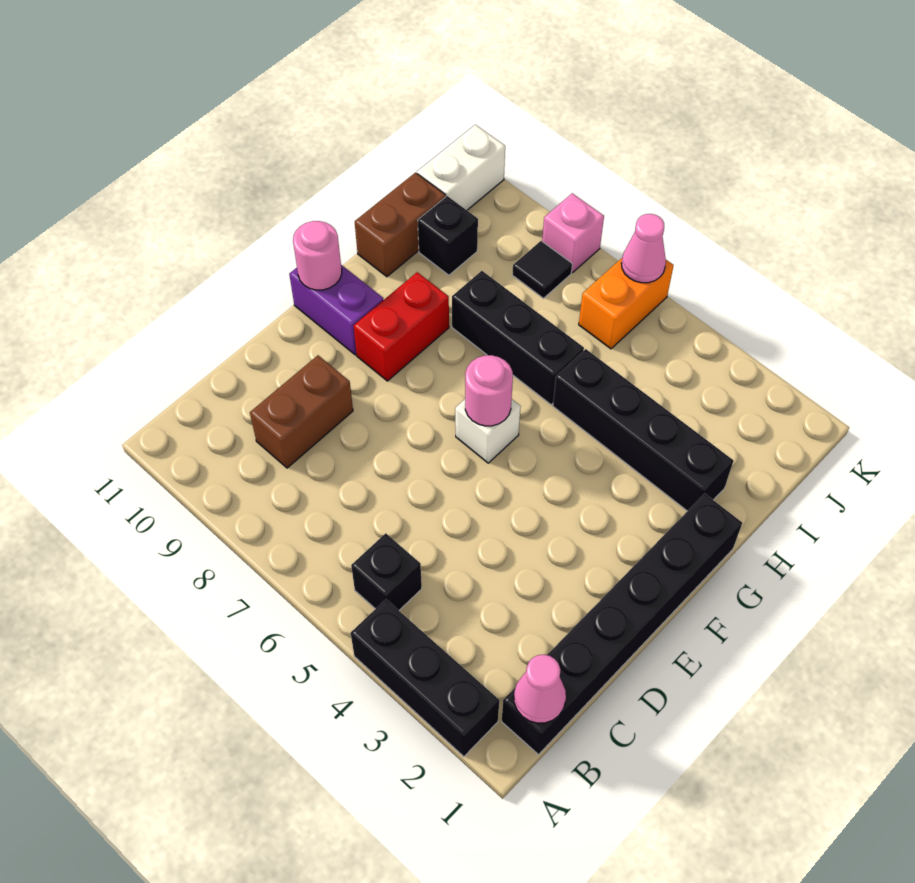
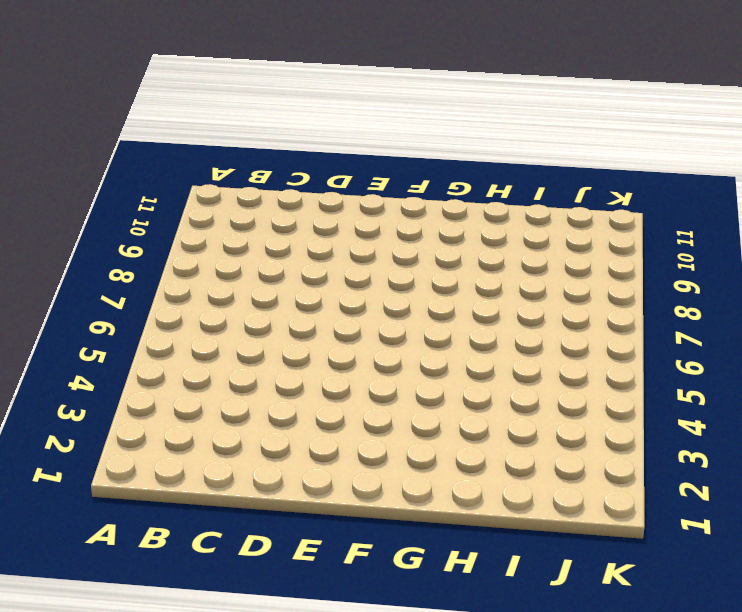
none -> black brick A2:A4 level 1
none -> black brick B1:G1 level 1
none -> black brick B5 level 1

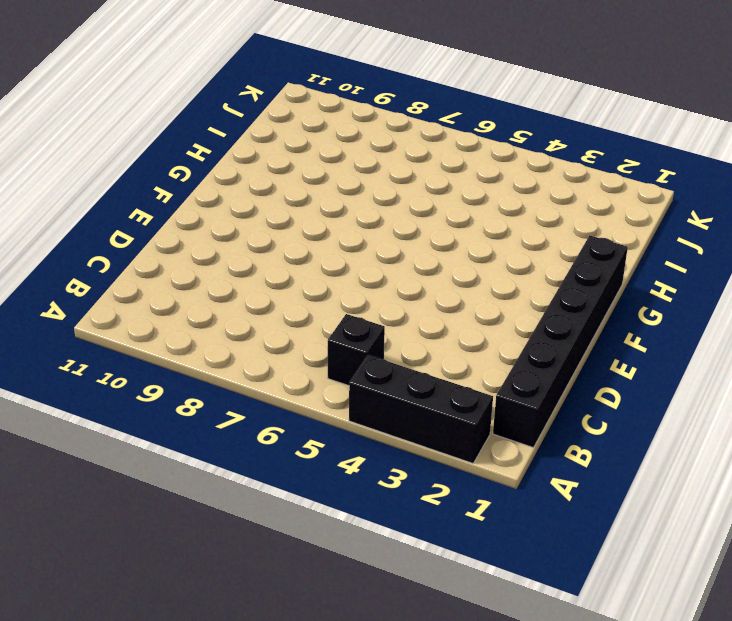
none -> brown brick C9:D9 level 1
none -> white brick F6 level 1
none -> red brick F9:G9 level 1

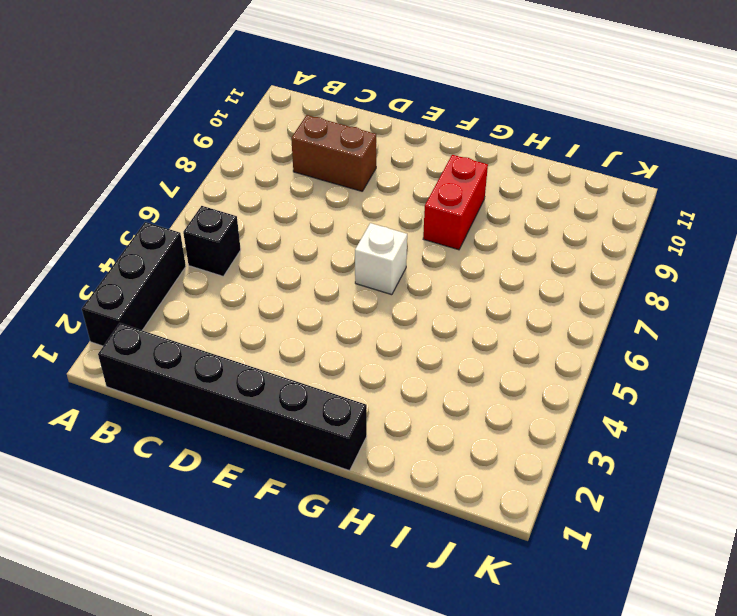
red brick G8:G9 level 1 -> red brick F9:G9 level 1
none -> purple brick F10:F11 level 1
none -> black brick H2:H5 level 1
none -> black brick H6:H8 level 1

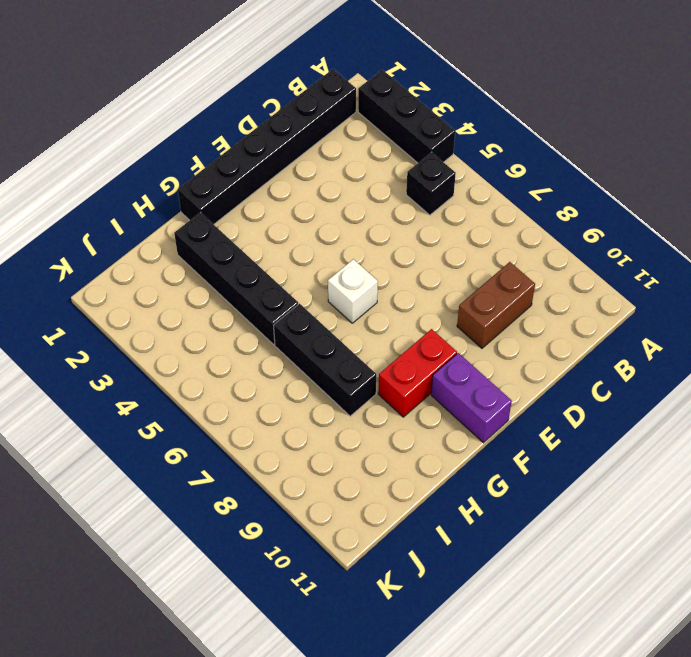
none -> brown brick H11:I11 level 1
none -> black brick I10 level 1
none -> orange brick J6:K6 level 1

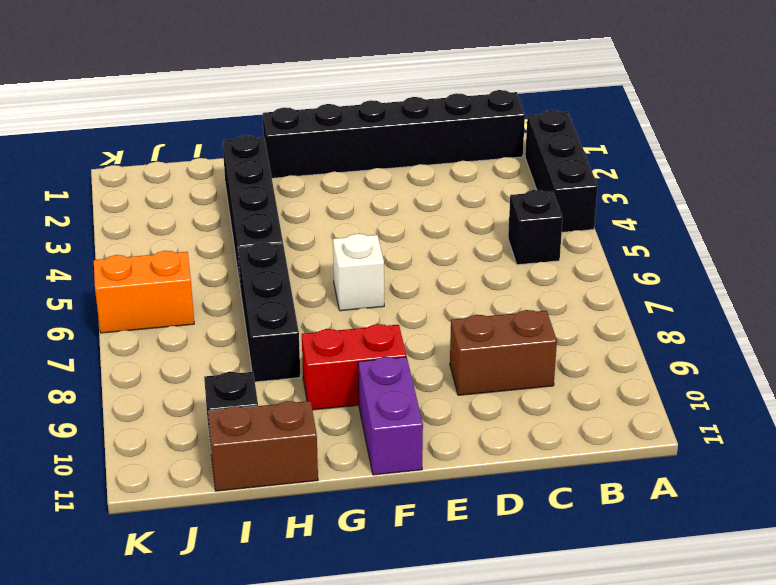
none -> black tile J8 level 1
none -> white brick J11:K11 level 1
none -> pink brick K8 level 1

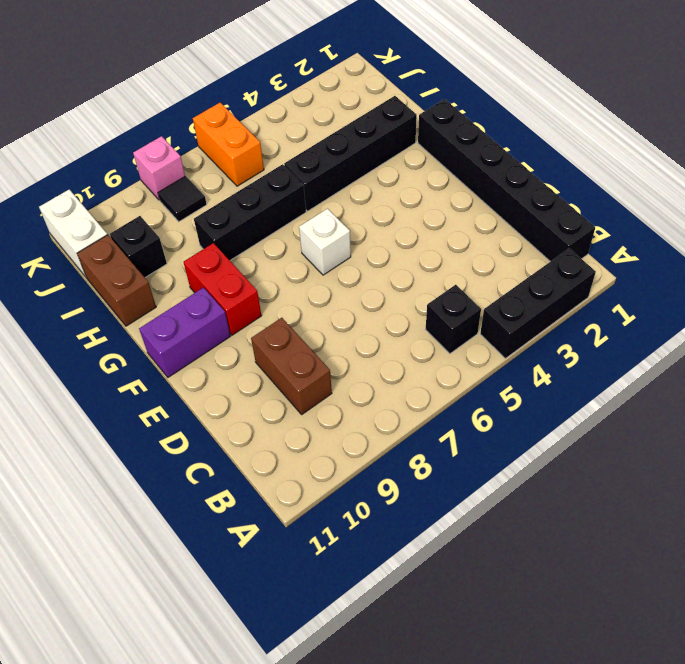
none -> pink cone B1 level 2
none -> pink round brick F6 level 2
none -> pink round brick F11 level 2

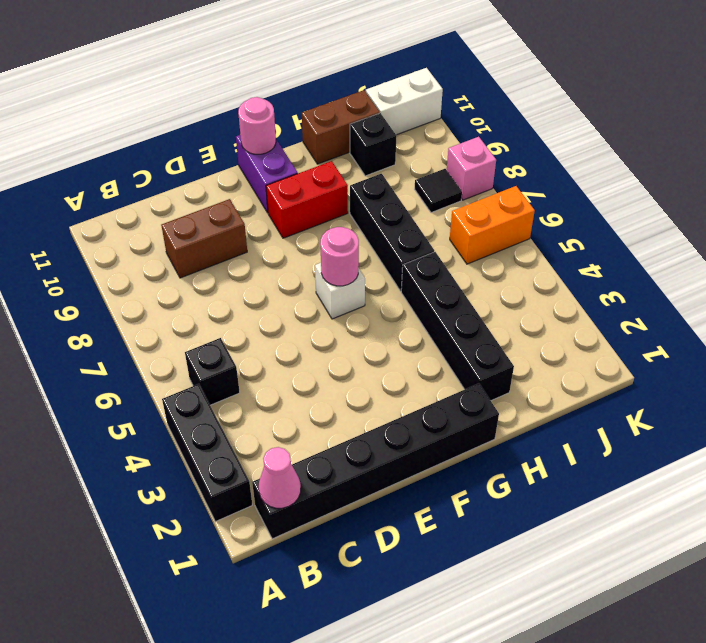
none -> pink cone K6 level 2

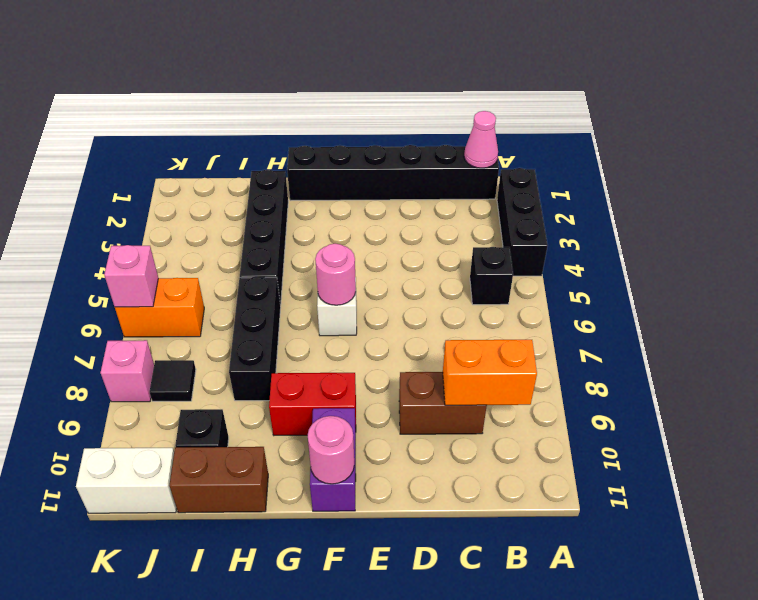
orange brick B9:C9 level 2 -> none
pink brick K6 level 2 -> pink cone K6 level 2

